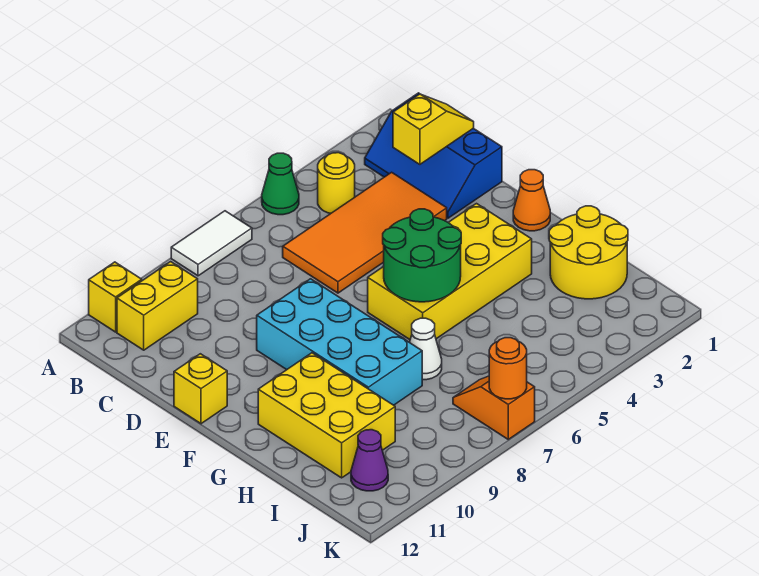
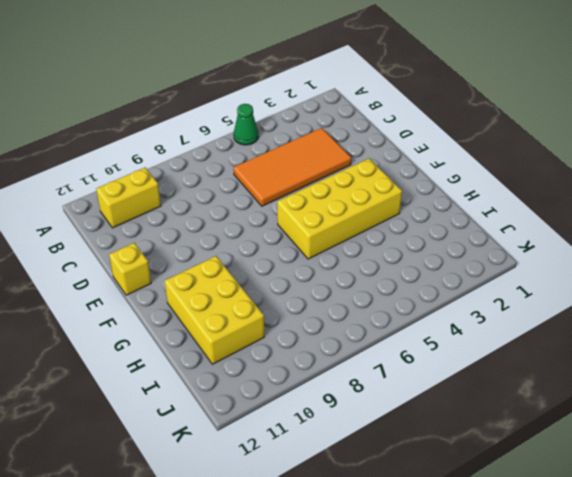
none -> white tile A7:A8 level 1
none -> yellow brick A11 level 1
none -> blue slope B1:D2 level 1 top 1

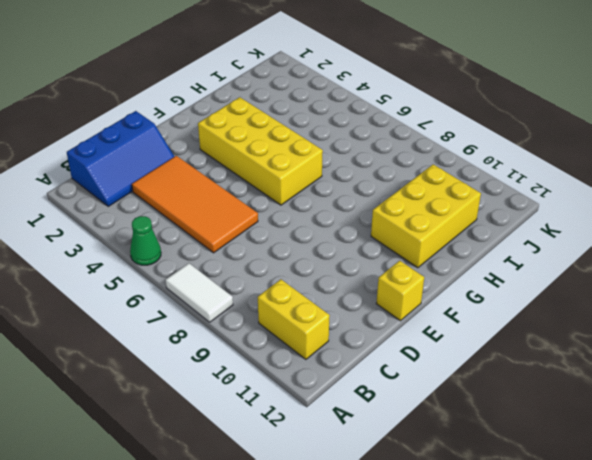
none -> yellow brick A11 level 1
none -> yellow round brick B4 level 1
none -> cyan brick E8:H9 level 1

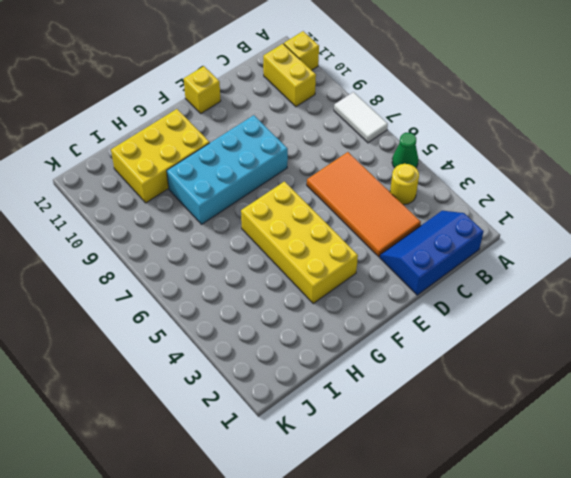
none -> orange cone F1 level 1
none -> yellow round brick H1:I2 level 1
none -> white cone H7 level 1

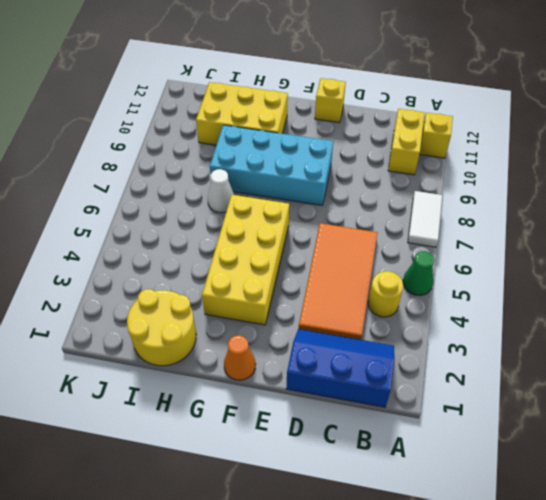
none -> orange slope J7:K7 level 1 top K
none -> purple cone J11 level 1
none -> yellow slope C1:C2 level 2 top 2

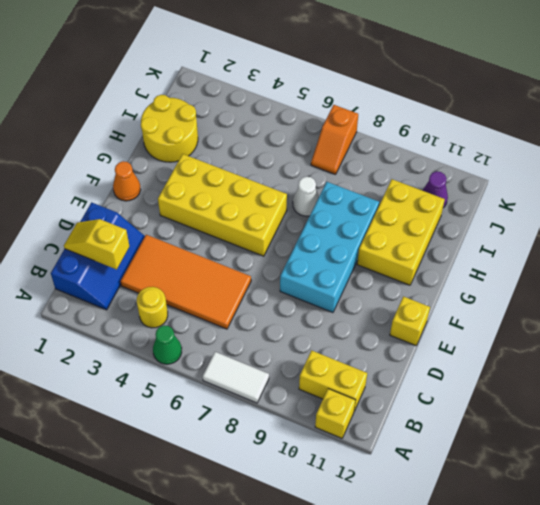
none -> green round brick F5:G6 level 2
none -> orange round brick K7 level 2

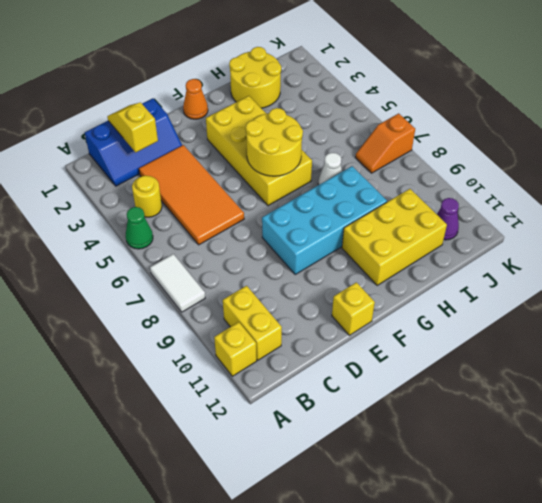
yellow round brick F5:G6 level 2 -> green round brick F5:G6 level 2
none -> orange round brick K7 level 2

